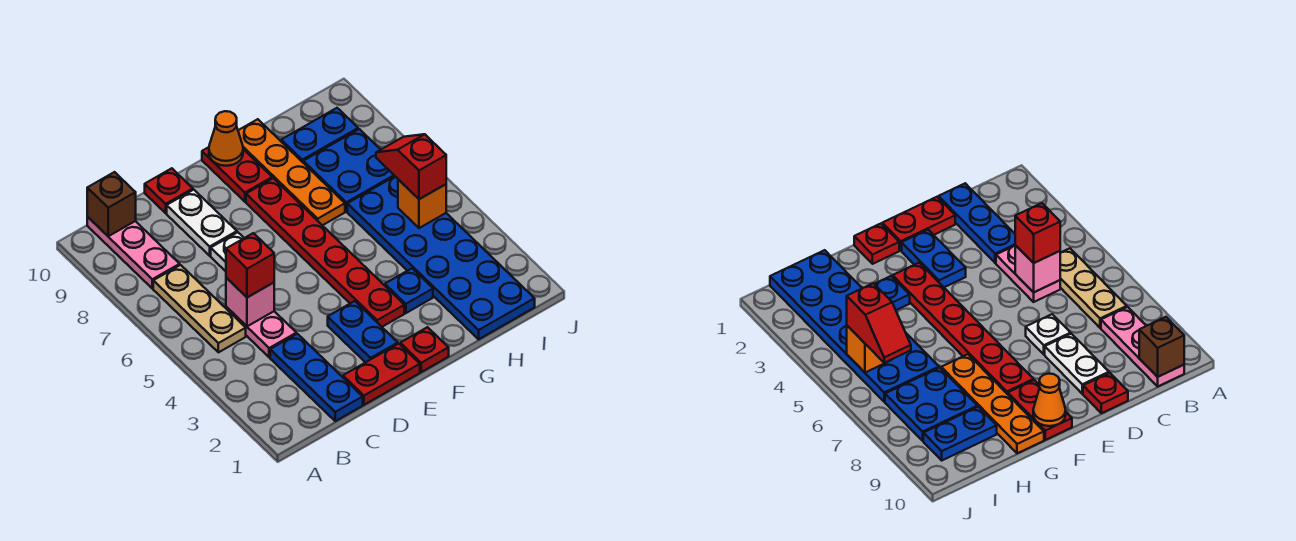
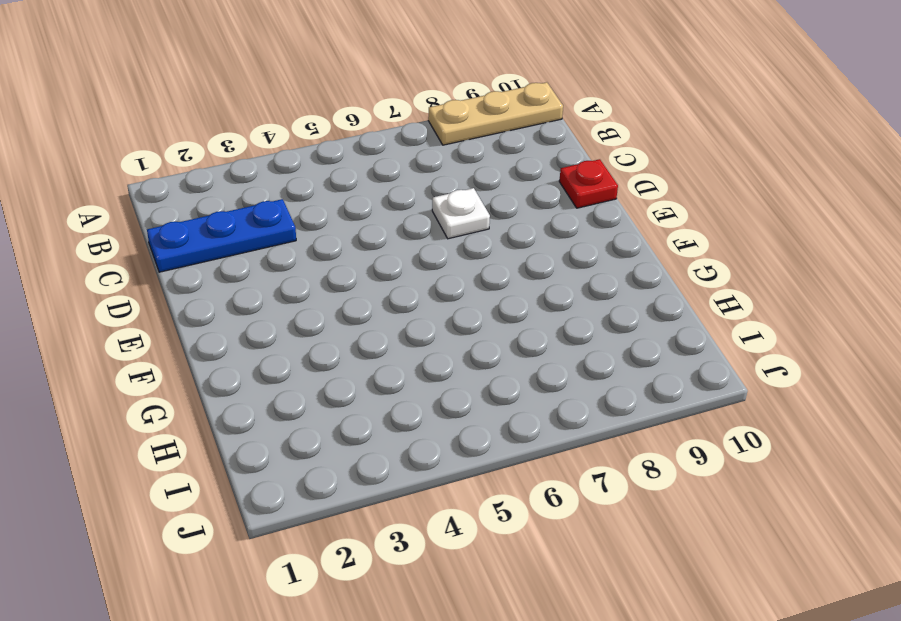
tan plate A8:A10 level 1 -> tan plate B5:B7 level 1
none -> pink plate B8:B10 level 1
none -> pink plate C4:C5 level 1
none -> red plate D1:E1 level 1

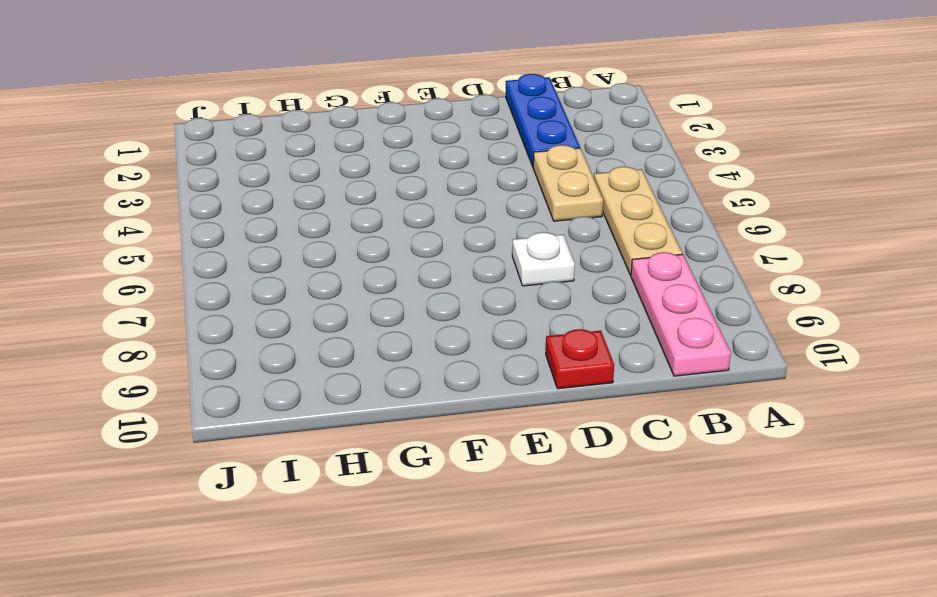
tan plate C4:C5 level 1 -> pink plate C4:C5 level 1
none -> red plate D1:E1 level 1
none -> white plate D8:D9 level 1
none -> blue plate E2:E3 level 1

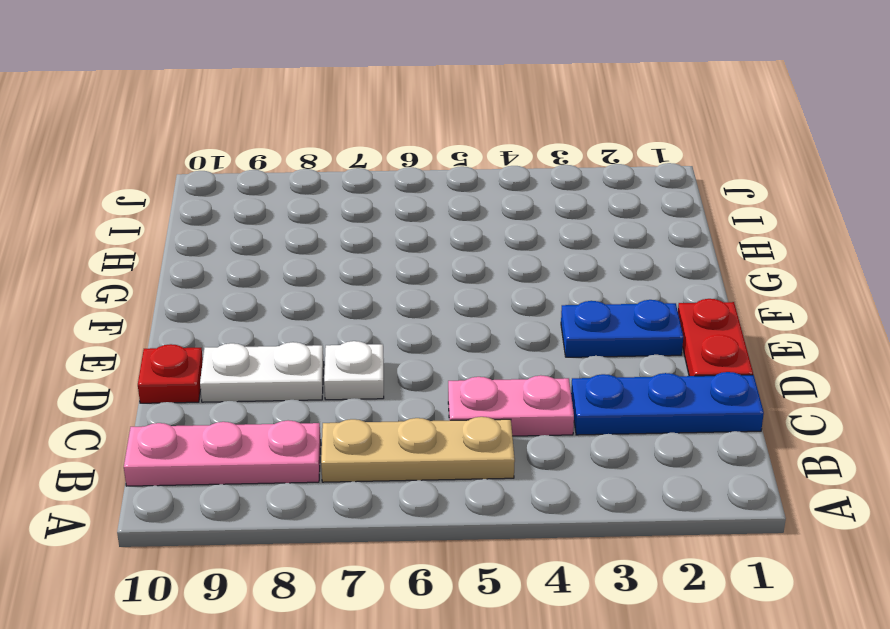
none -> red plate F1 level 1
none -> red plate F3:F8 level 1
none -> red plate F9:F10 level 1

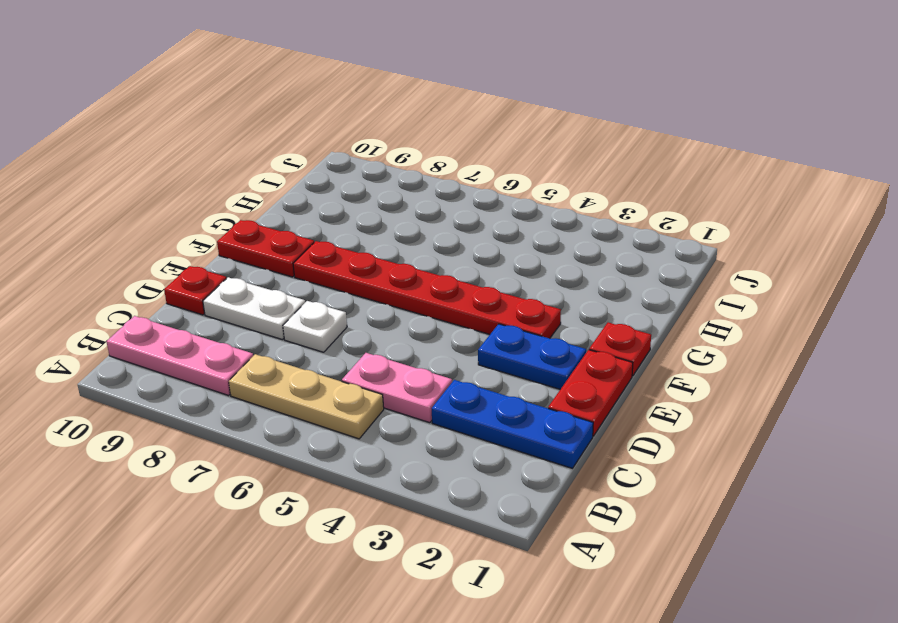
none -> blue plate G3 level 1
none -> orange plate G7:G10 level 1
none -> blue plate H1:I6 level 1

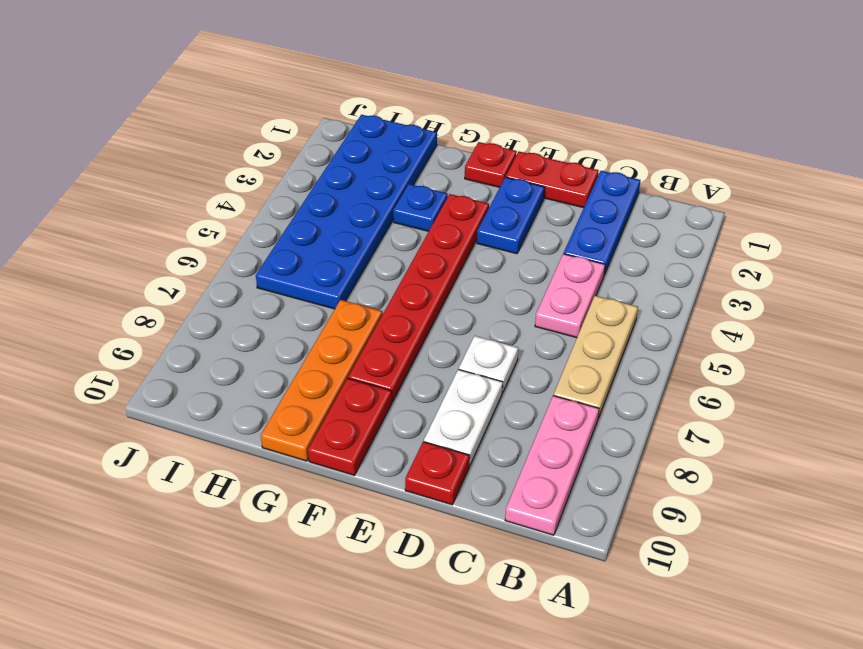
none -> blue plate H7:I8 level 1
none -> blue plate H9:I9 level 1
none -> brown brick B10 level 2

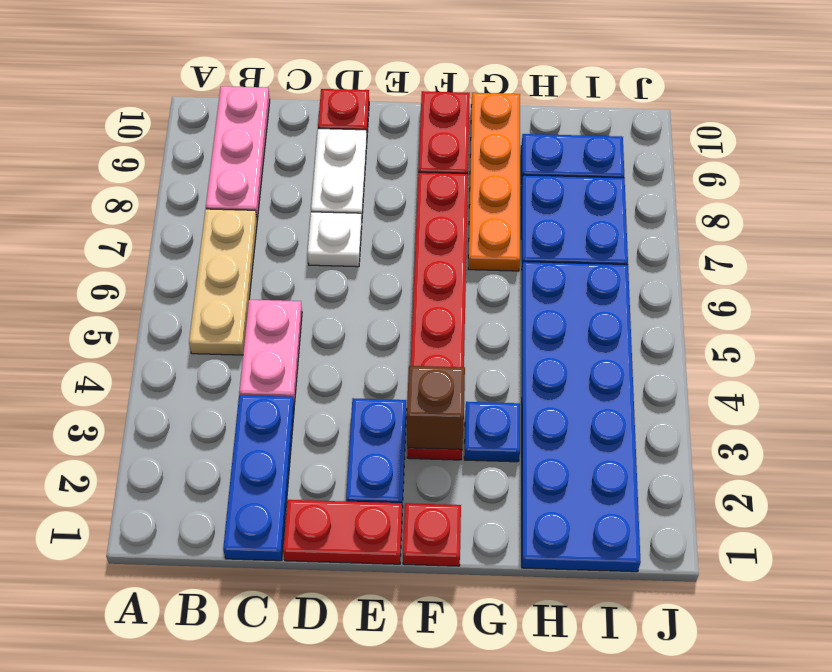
brown brick F3 level 2 -> brown brick B10 level 2
none -> pink brick C5 level 2
none -> orange cone F10 level 2
none -> orange brick I5 level 2

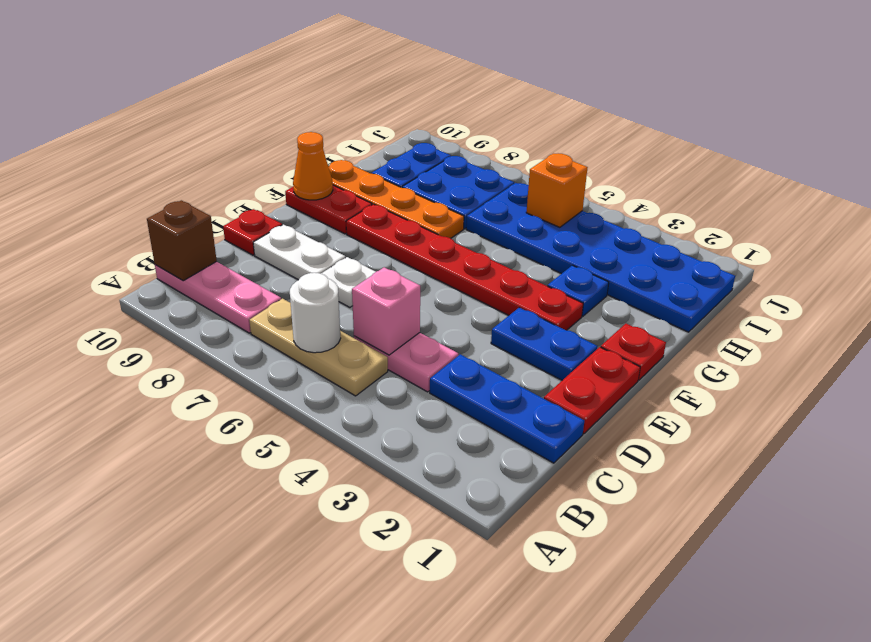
white round brick B6 level 2 -> none
none -> red brick C5 level 3
none -> red slope I5:I6 level 3 top 5

